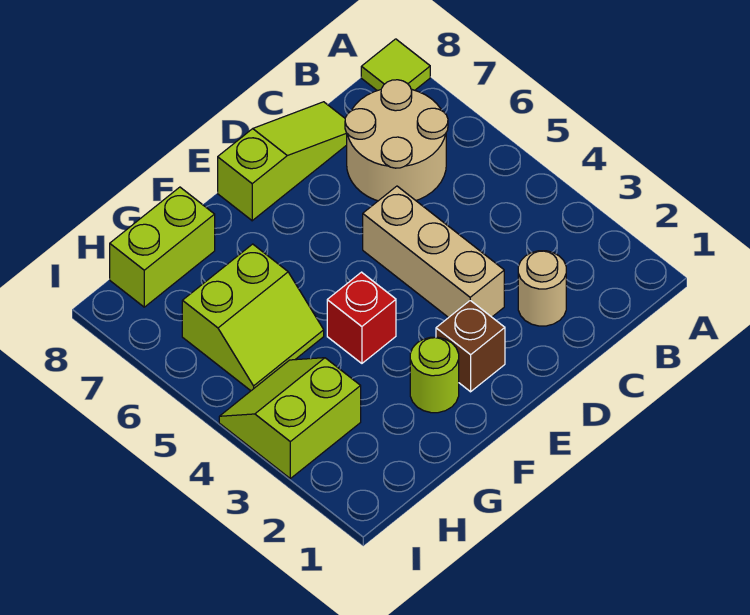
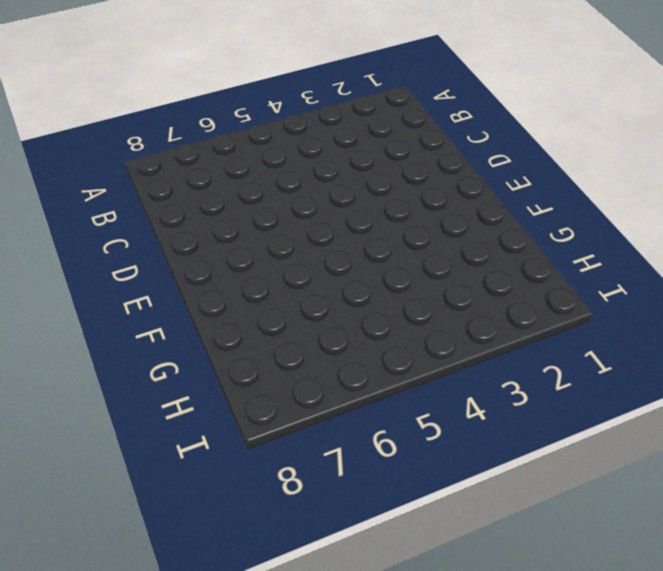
none -> lime tile A8 level 1
none -> tan round brick B6:C7 level 1

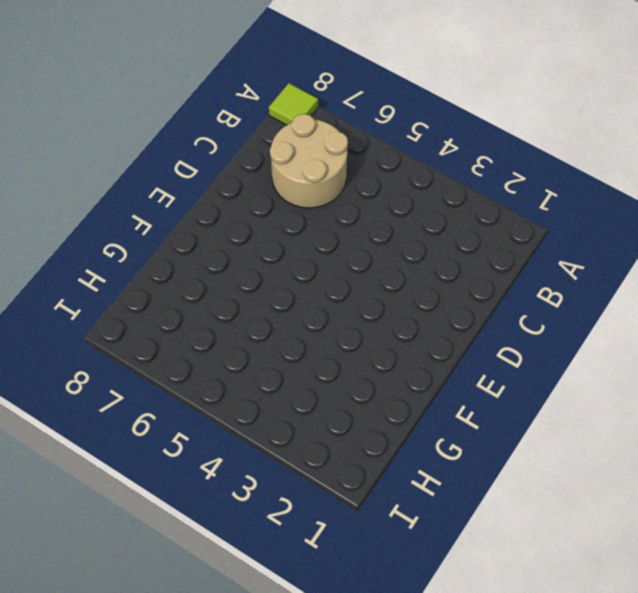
none -> tan round brick C2 level 1
none -> lime slope C8:E8 level 1 top E

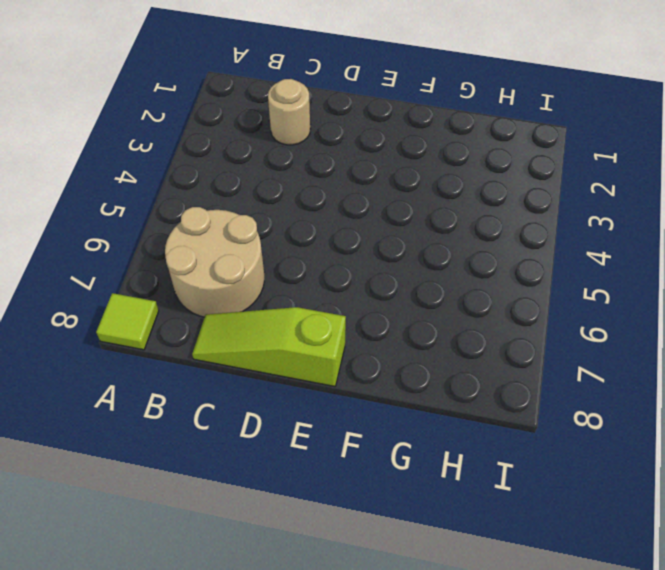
none -> tan brick D3:D5 level 1
none -> brown brick E2 level 1

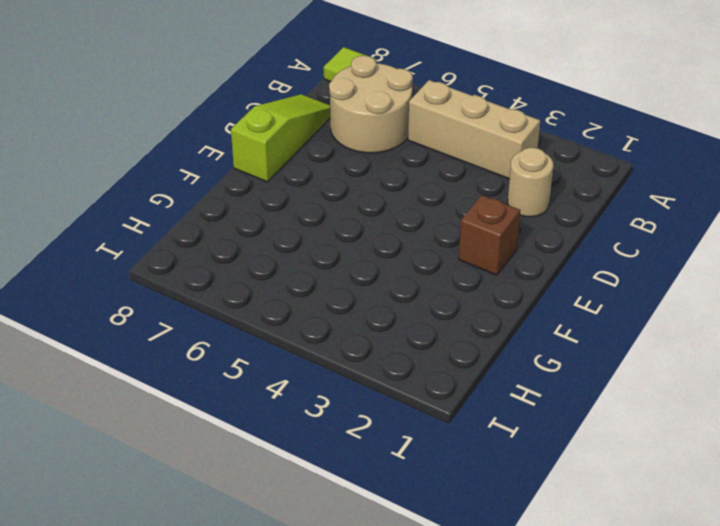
tan brick B3:B5 level 1 -> tan brick D3:D5 level 1
none -> lime round brick F2 level 1
none -> red brick F4 level 1

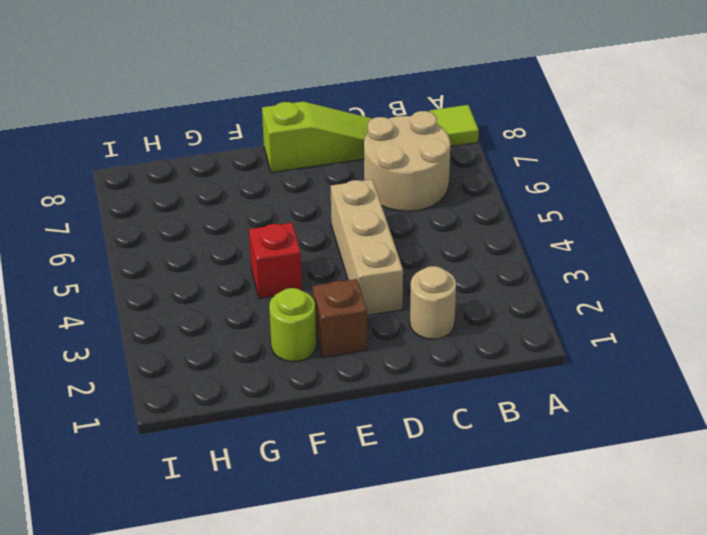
none -> lime slope G5:H6 level 1 top 6
none -> lime brick G8:H8 level 1

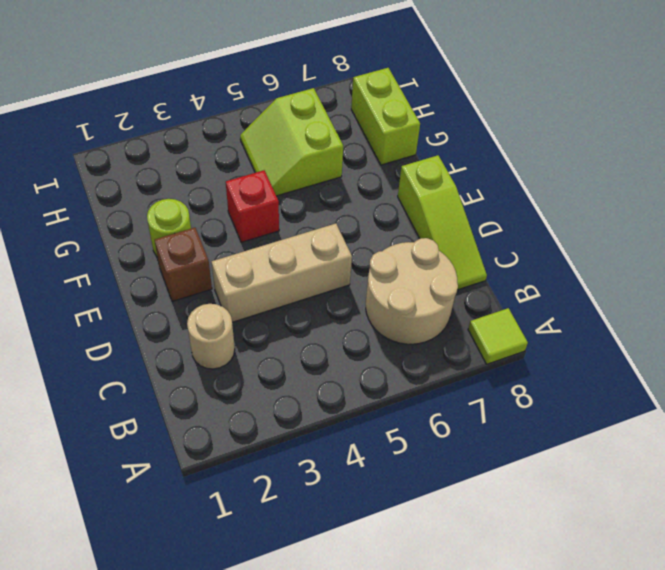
none -> lime slope H3:I4 level 1 top 3

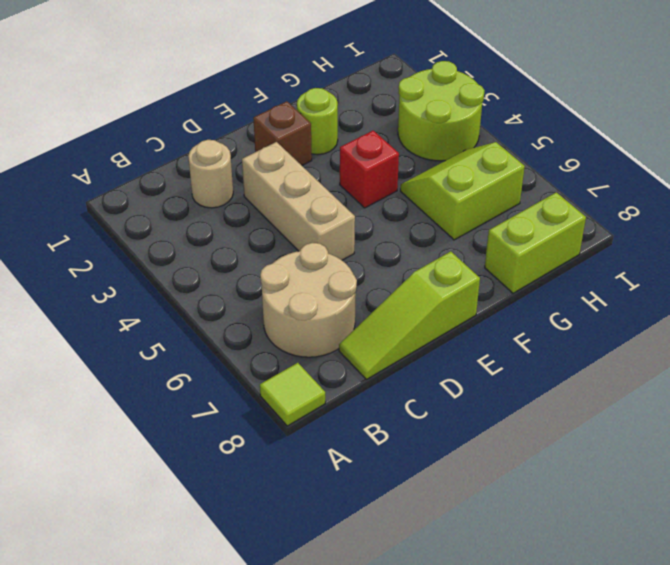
lime round brick H3:I4 level 1 -> lime slope H3:I4 level 1 top 3

